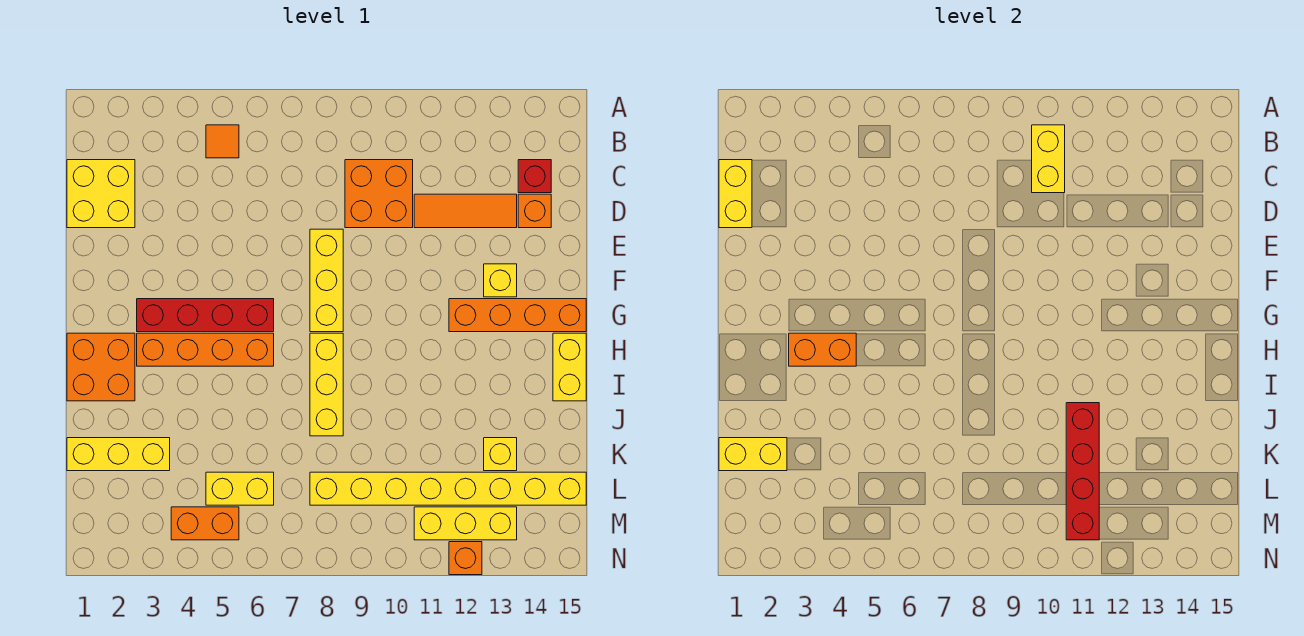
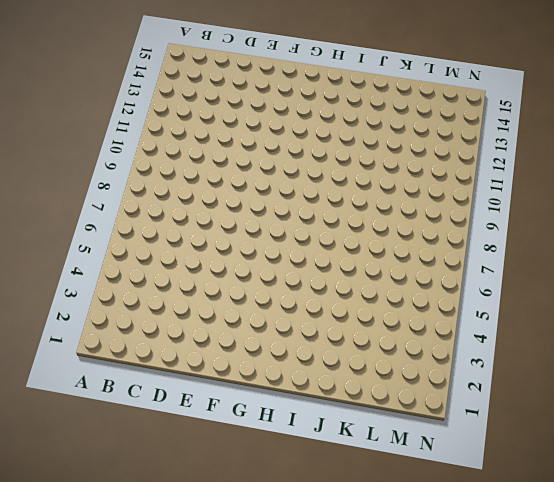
none -> orange tile B5 level 1
none -> yellow brick C1:D2 level 1
none -> orange brick C9:D10 level 1

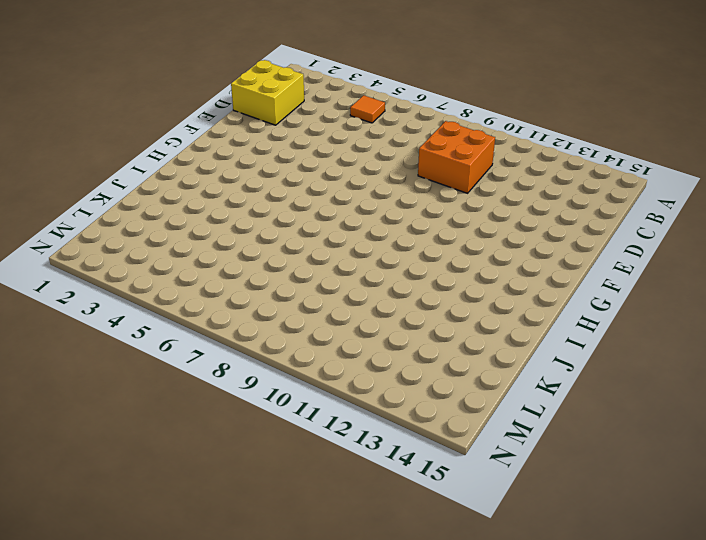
none -> red brick C14 level 1
none -> orange tile D11:D13 level 1
none -> orange brick D14 level 1

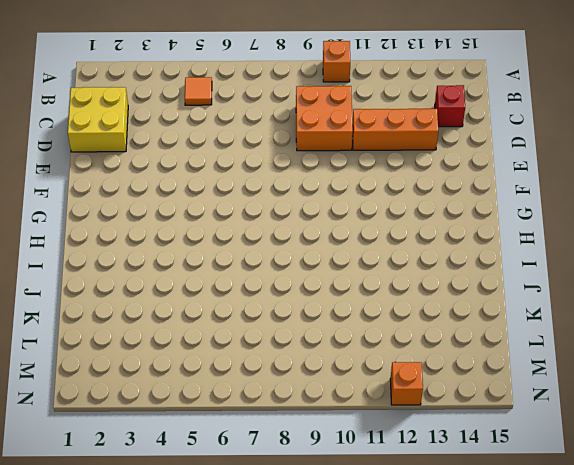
orange brick A10 level 1 -> orange brick D14 level 1
orange brick D11:D13 level 1 -> orange tile D11:D13 level 1
none -> yellow brick E8:G8 level 1
none -> yellow brick F13 level 1
none -> red brick G3:G6 level 1

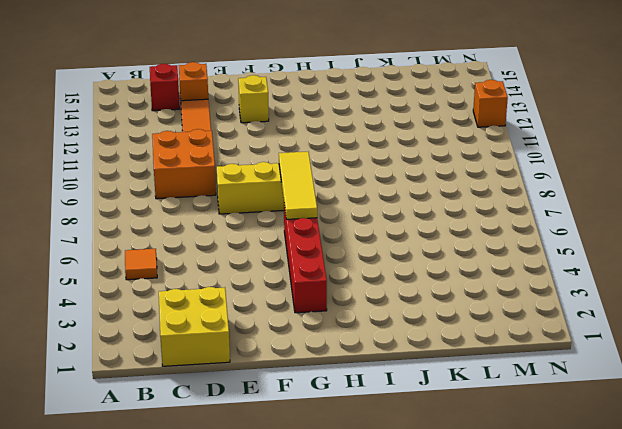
yellow tile G6:G8 level 2 -> none
none -> orange brick G12:G15 level 1
none -> orange brick H1:I2 level 1
none -> orange brick H3:H6 level 1

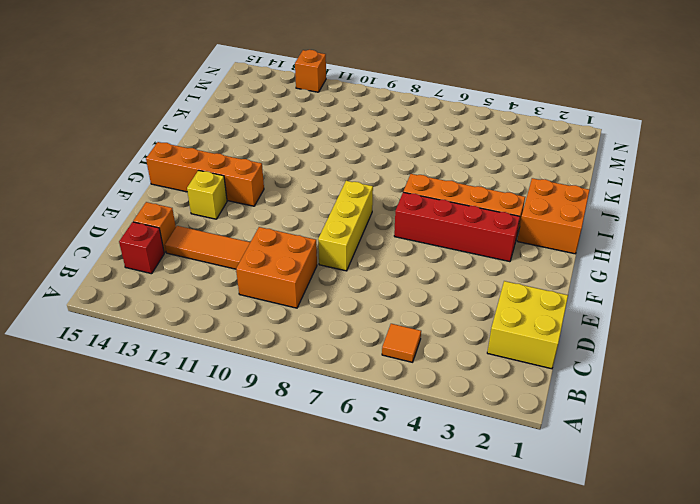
none -> yellow brick H8:J8 level 1
none -> yellow brick H15:I15 level 1
none -> yellow brick K1:K3 level 1

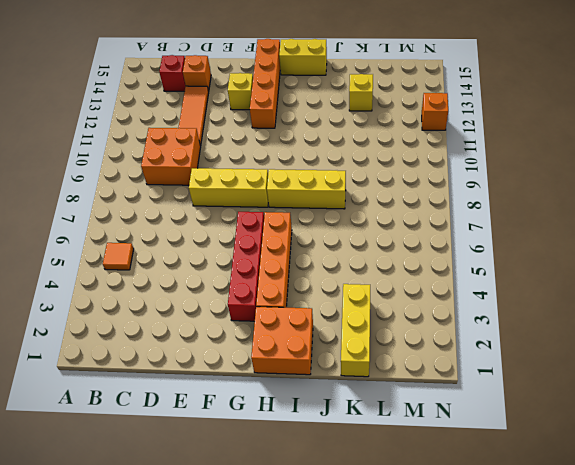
none -> yellow brick C1:D2 level 1
none -> yellow brick L5:L6 level 1
none -> yellow brick L8:L15 level 1

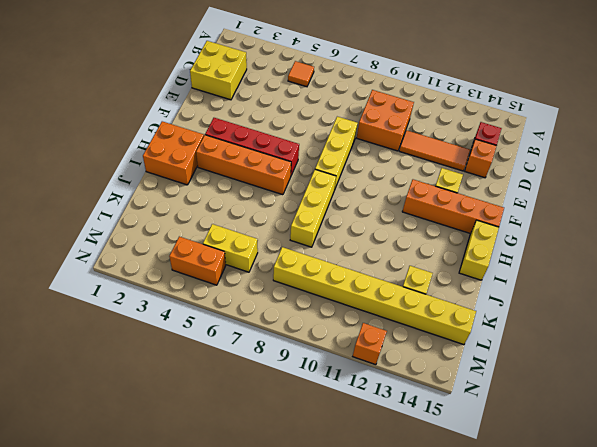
none -> yellow brick K1:K3 level 1
none -> yellow brick M11:M13 level 1
none -> yellow brick B10:C10 level 2

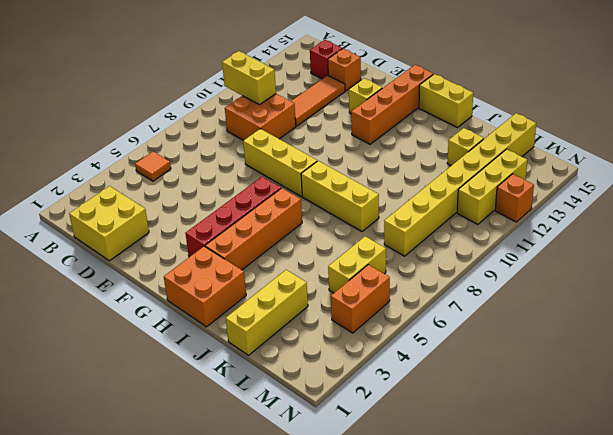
none -> yellow brick C1:D1 level 2
none -> orange brick H3:H4 level 2
none -> red brick J11:M11 level 2

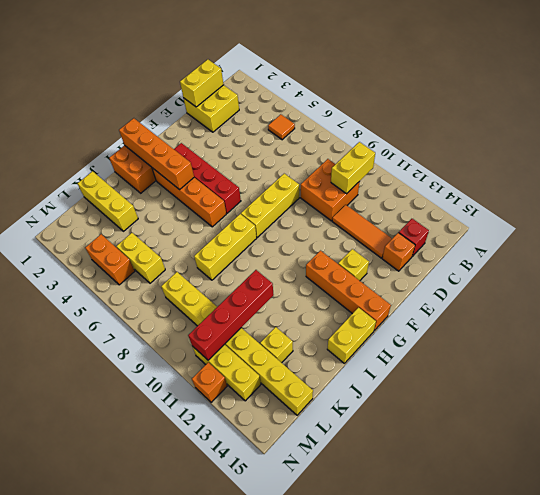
orange brick H1:H4 level 2 -> orange brick H3:H4 level 2
none -> yellow brick K1:K2 level 2

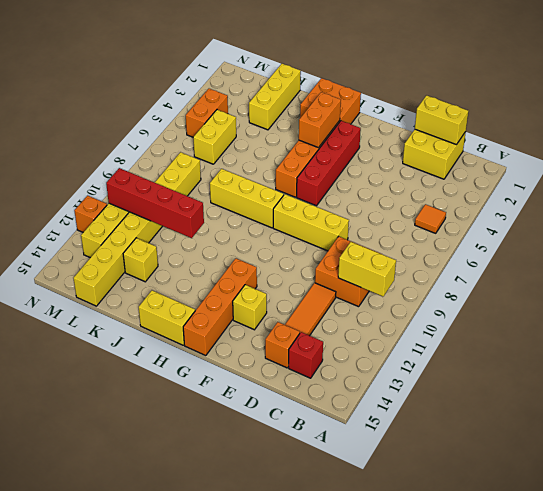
none -> yellow brick K1:K2 level 2

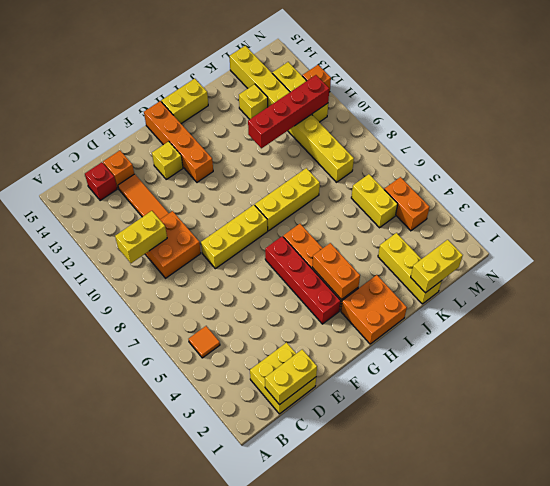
yellow brick K1:L1 level 2 -> yellow brick K1:K2 level 2

